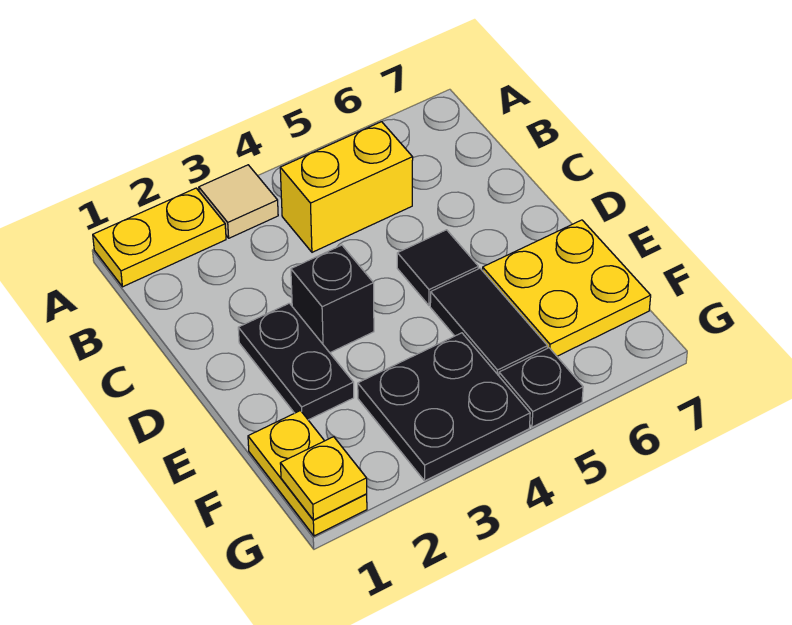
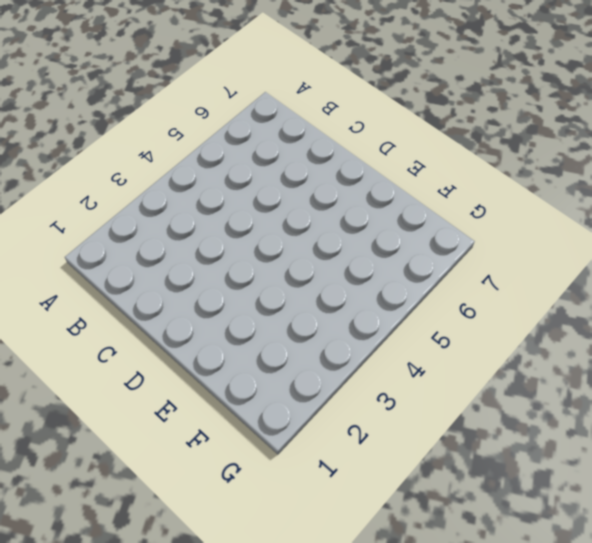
none -> yellow plate A1:A2 level 1
none -> tan tile A3 level 1
none -> yellow brick B4:B5 level 1

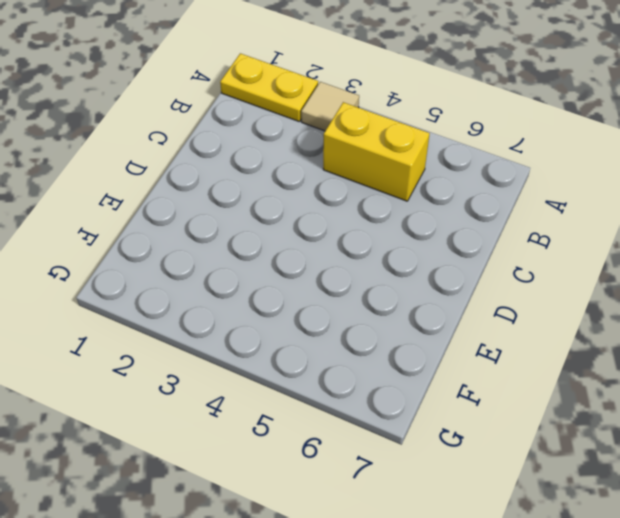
none -> black plate D2:E2 level 1
none -> black brick D3 level 1
none -> black tile D5 level 1

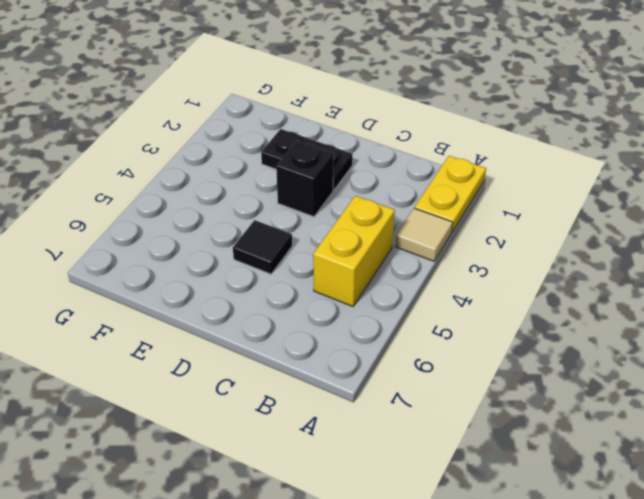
none -> black tile E5:F5 level 1
none -> yellow plate E6:F7 level 1
none -> yellow plate F1:G1 level 1

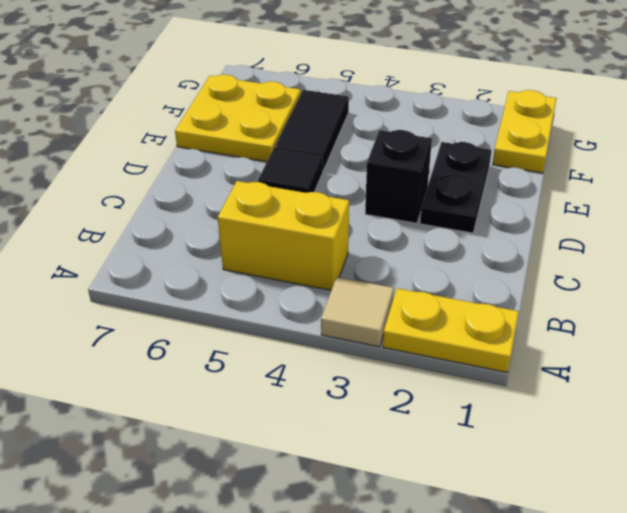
none -> black plate F3:G4 level 1
none -> black plate G5 level 1
none -> yellow plate G1 level 2

